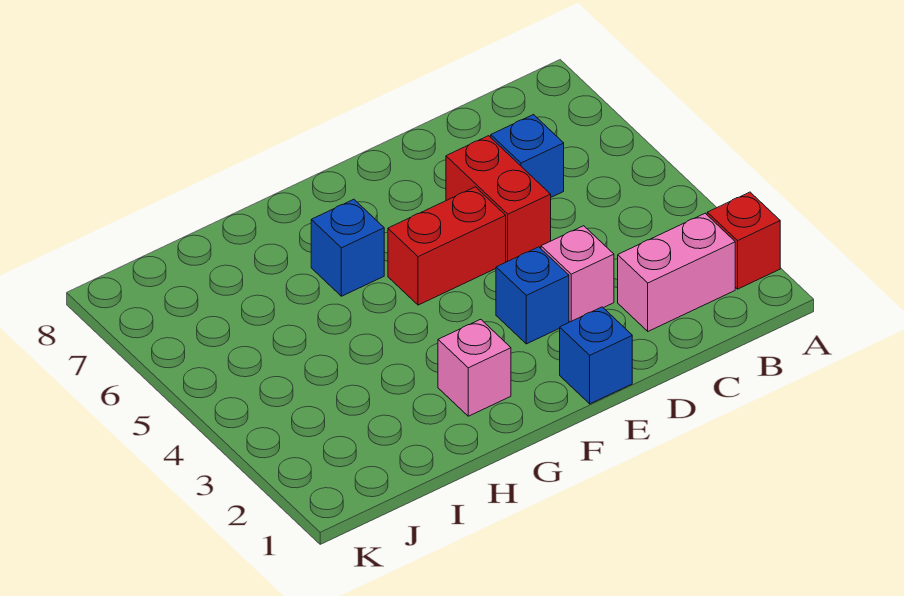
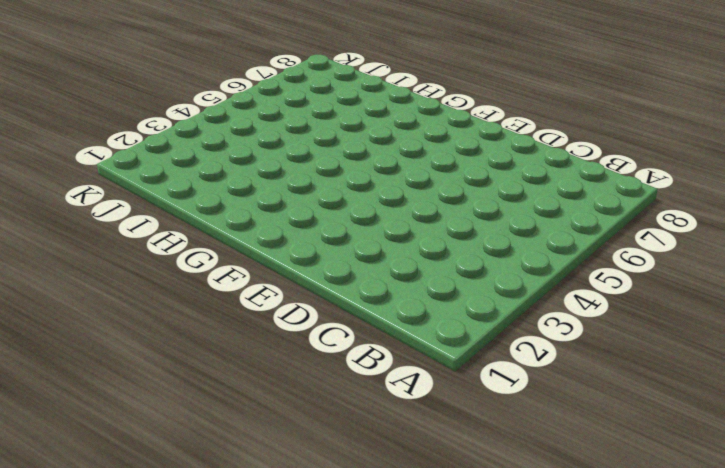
none -> red brick A2 level 1
none -> pink brick B2:C2 level 1

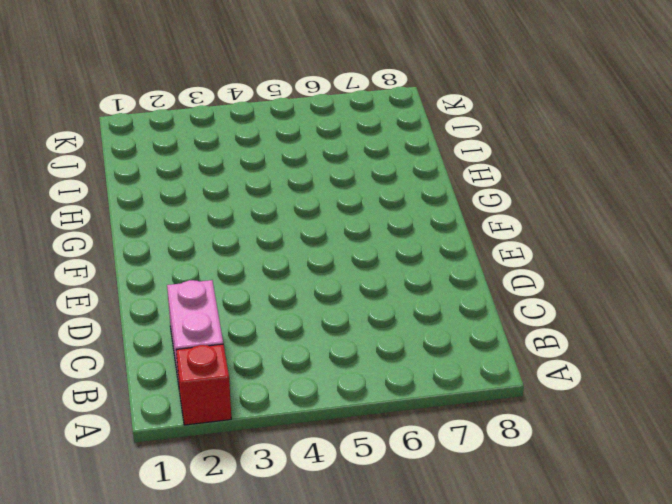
none -> blue brick C6 level 1
none -> pink brick D3 level 1

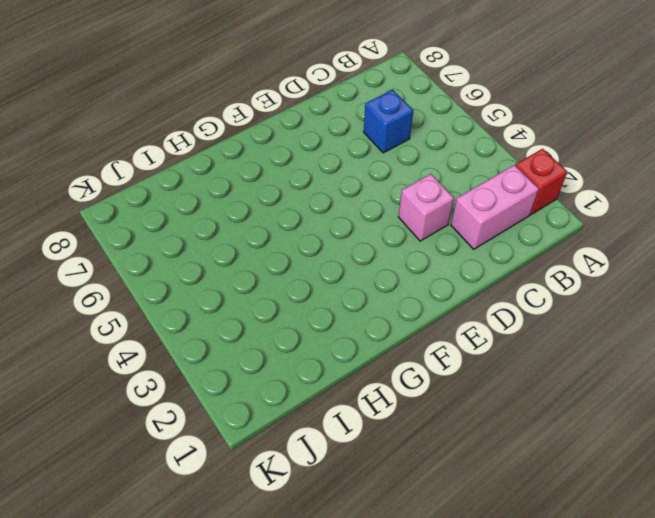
none -> red brick D5:D6 level 1
none -> blue brick E1 level 1

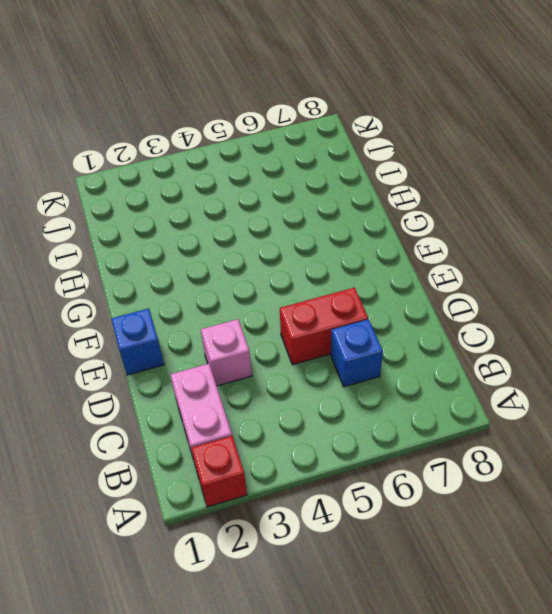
none -> blue brick E3 level 1
none -> red brick E5:F5 level 1

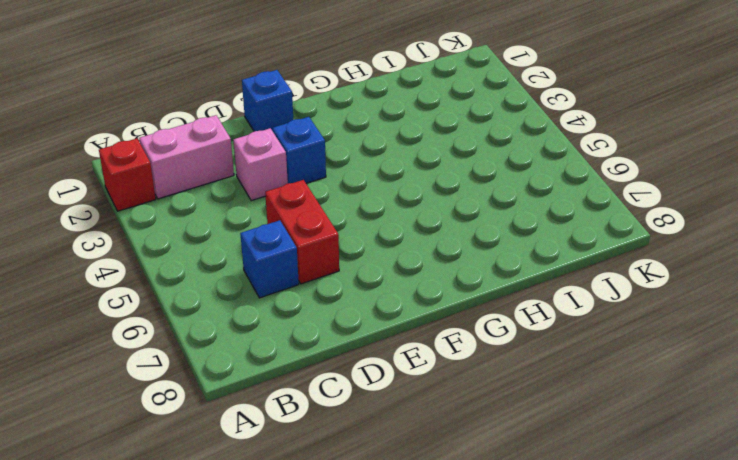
none -> red brick E5:F5 level 1
none -> pink brick G2 level 1

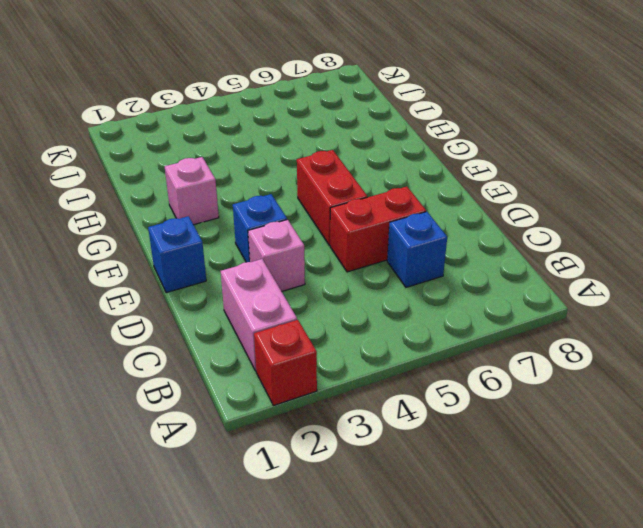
none -> blue brick G6 level 1

